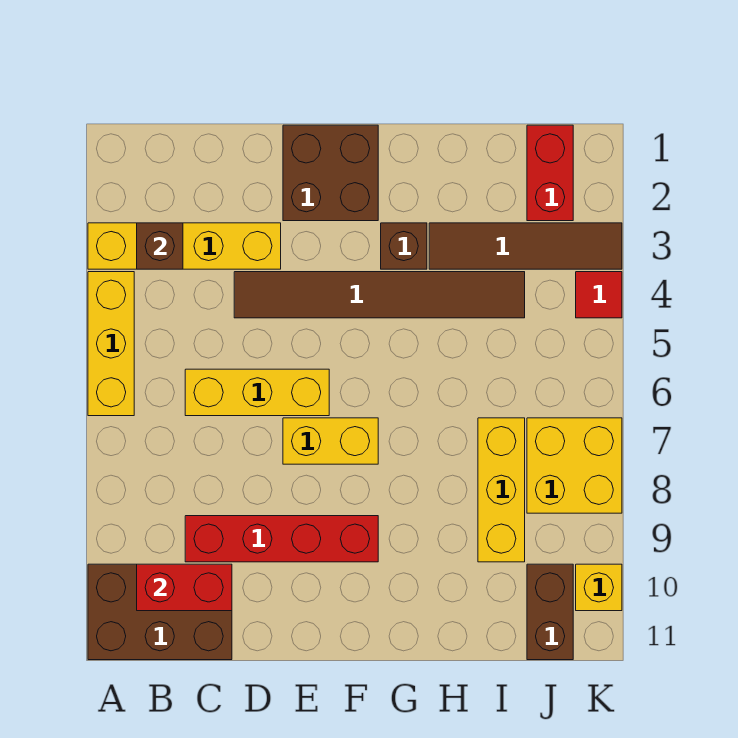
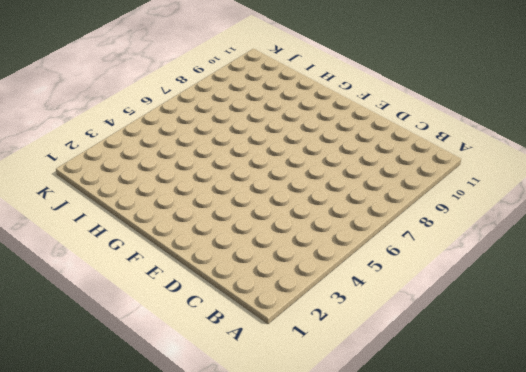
none -> yellow brick A3:D3 level 1
none -> yellow brick A4:A6 level 1
none -> brown brick A10:C11 level 1

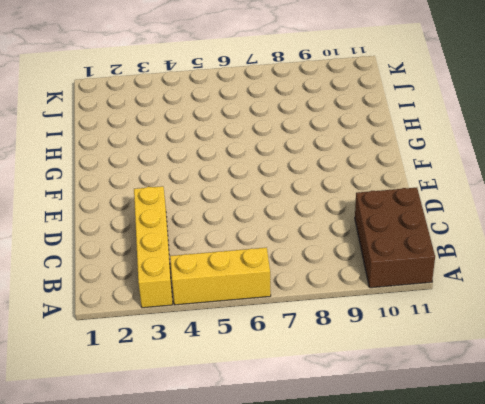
none -> yellow brick C6:E6 level 1
none -> red brick C9:F9 level 1
none -> brown tile D4:I4 level 1

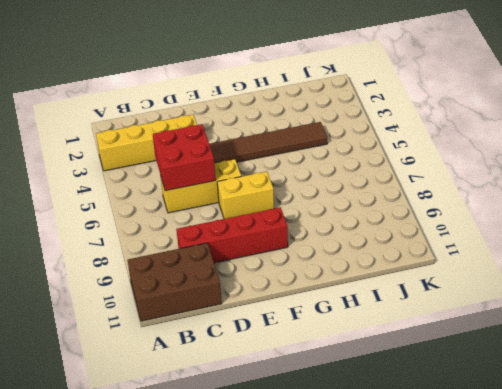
red brick C5:D6 level 2 -> none
none -> yellow brick A4:A6 level 1
none -> brown brick E1:F2 level 1
none -> brown brick G3 level 1

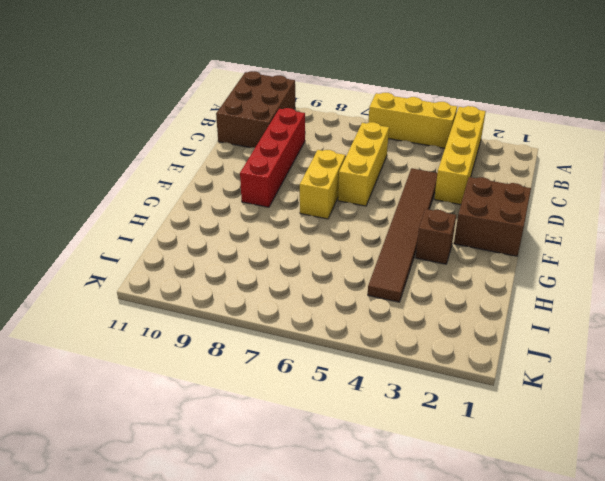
none -> brown tile H3:K3 level 1
none -> yellow brick I7:I9 level 1
none -> red brick J1:J2 level 1

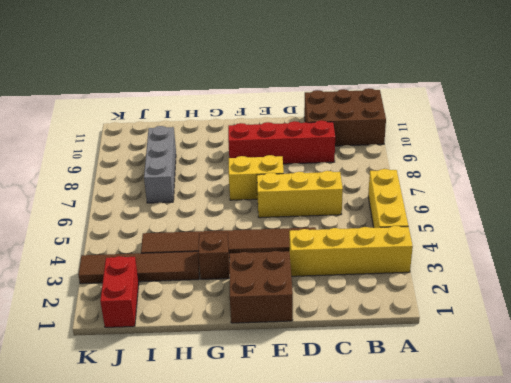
grey brick I7:I9 level 1 -> yellow brick I7:I9 level 1
none -> yellow brick J7:K8 level 1
none -> brown brick J10:J11 level 1
none -> red tile K4 level 1

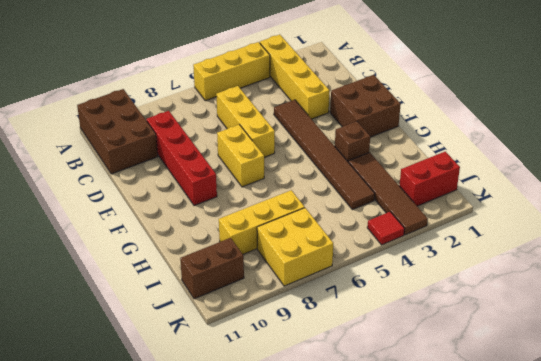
none -> yellow brick K10 level 1
none -> brown brick B3 level 2
none -> red brick B10:C10 level 2

